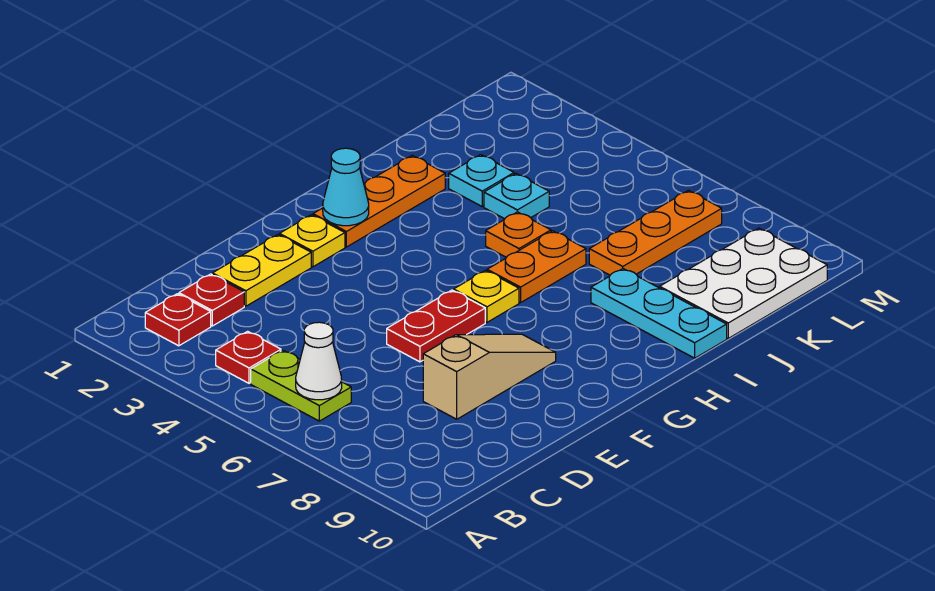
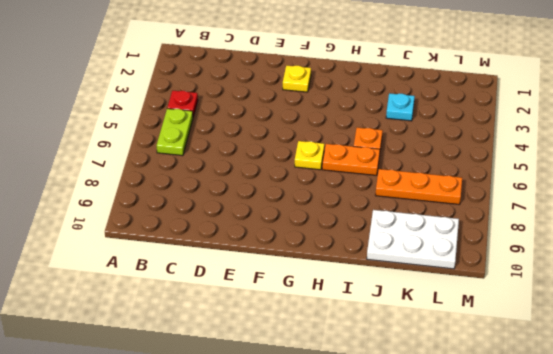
none -> red plate B2 level 1
none -> red plate C2 level 1
none -> yellow plate D2:E2 level 1

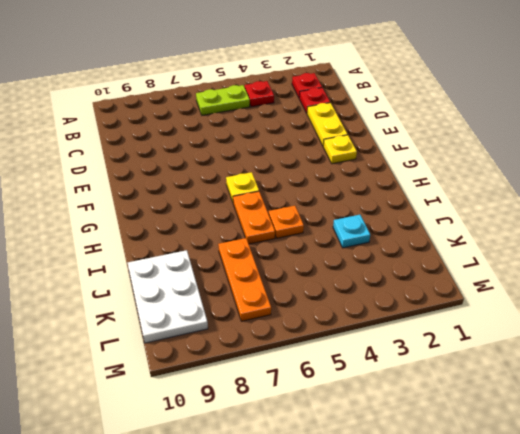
none -> tan slope D8:F8 level 1 top D
none -> red plate E6:F6 level 1
none -> orange plate G2:I2 level 1

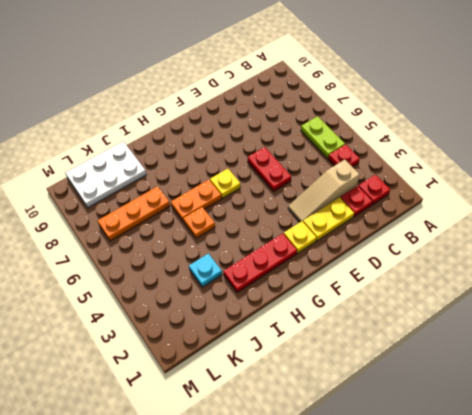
tan slope C3:E3 level 1 top C -> tan slope D8:F8 level 1 top D
red plate E5:E6 level 1 -> red plate E6:F6 level 1
red plate G2:I2 level 1 -> orange plate G2:I2 level 1
none -> cyan plate I8:I10 level 1
none -> cyan plate J4 level 1
none -> white cone B6 level 2

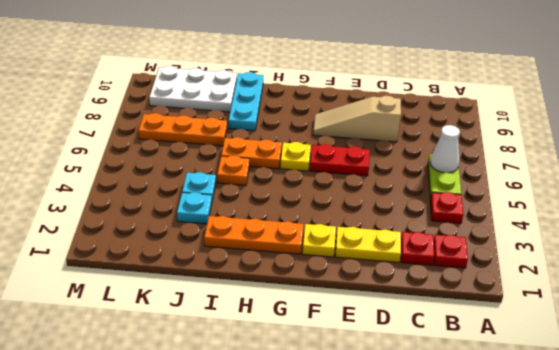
none -> cyan cone G2 level 2

